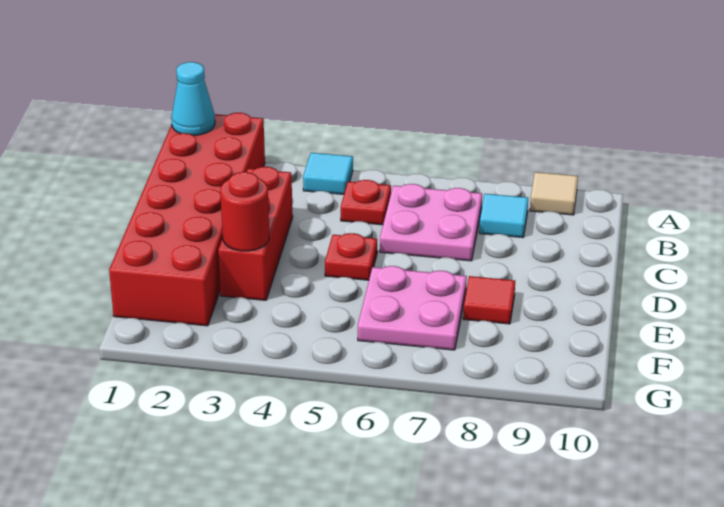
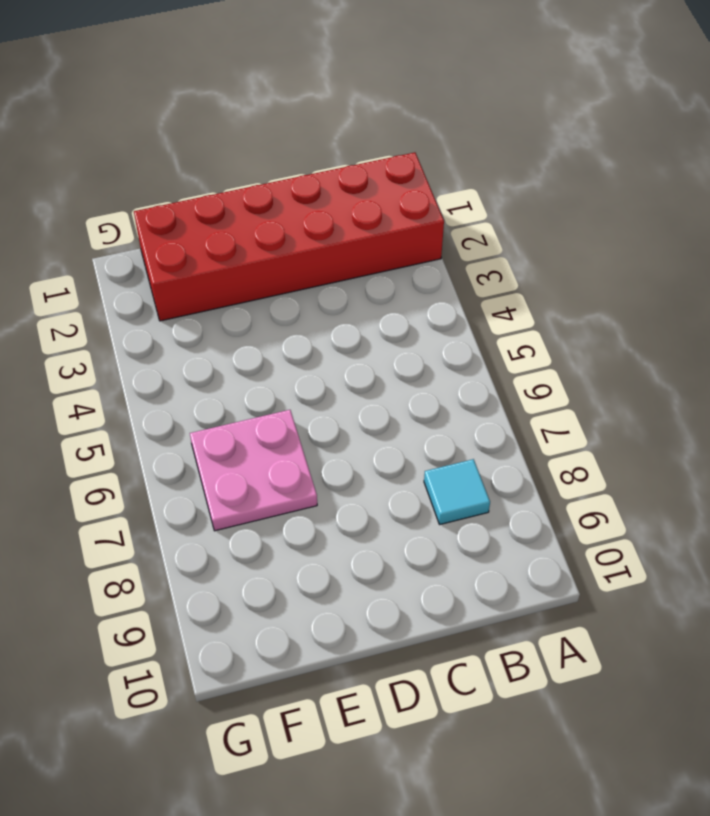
none -> cyan tile A4 level 1
none -> tan tile A9 level 1
none -> red plate B5 level 1

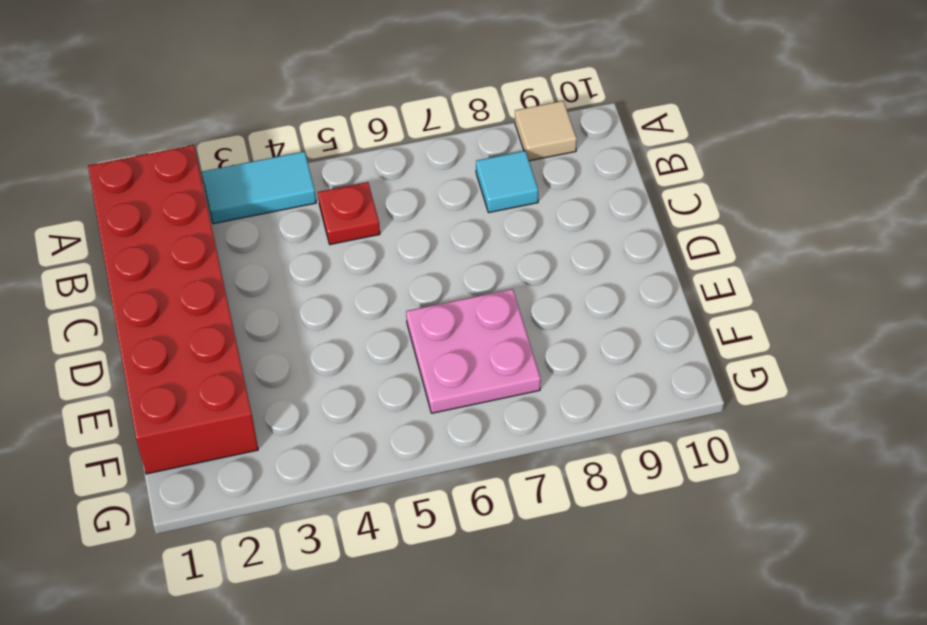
cyan tile A3:A4 level 1 -> cyan tile A4 level 1
none -> pink plate B6:C7 level 1
none -> red brick C3:E3 level 1
none -> red plate D5 level 1

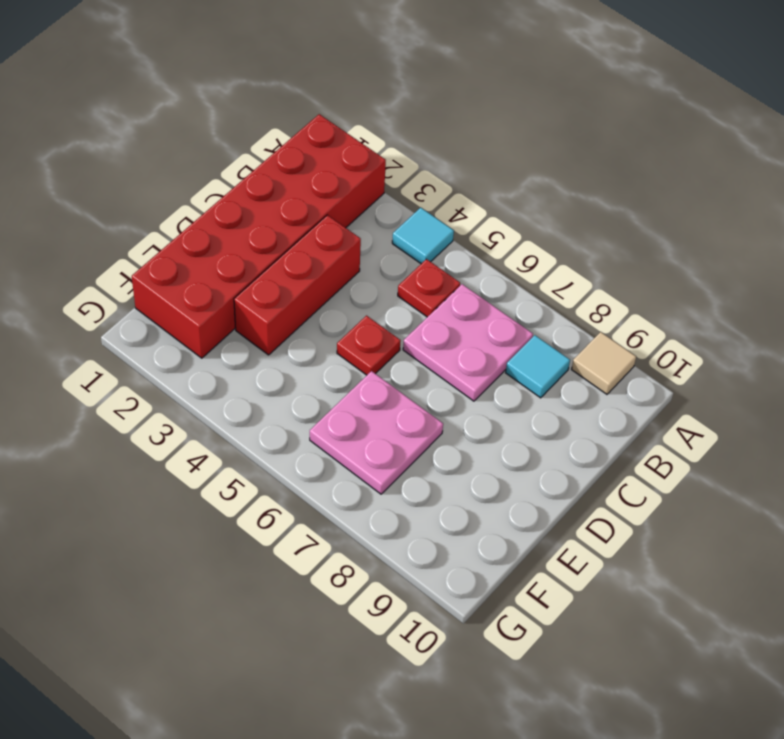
none -> red tile E8 level 1
none -> cyan cone A1 level 2
none -> red round brick E3 level 2

